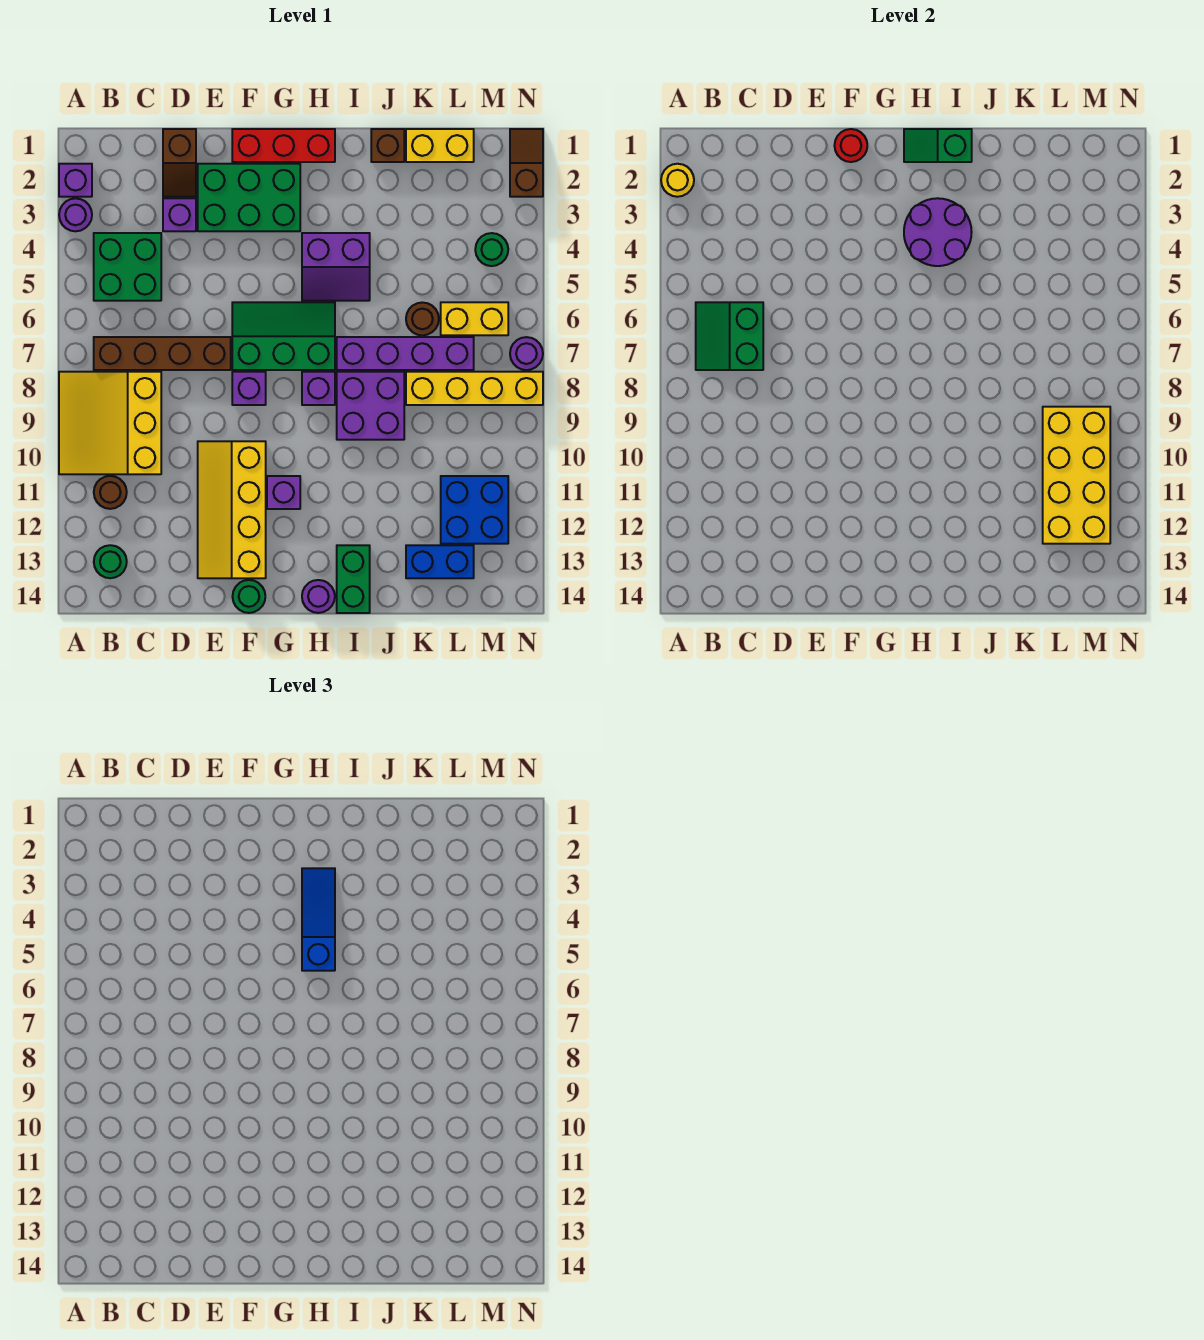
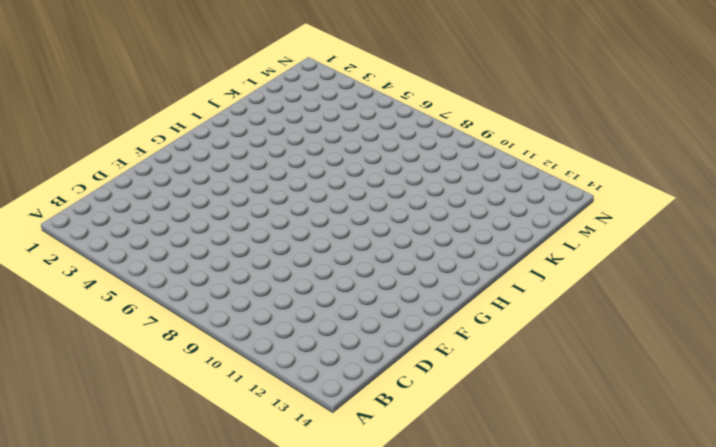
none -> purple brick A2 level 1
none -> purple round brick A3 level 1
none -> yellow slope A8:C10 level 1 top C
none -> green brick B4:C5 level 1

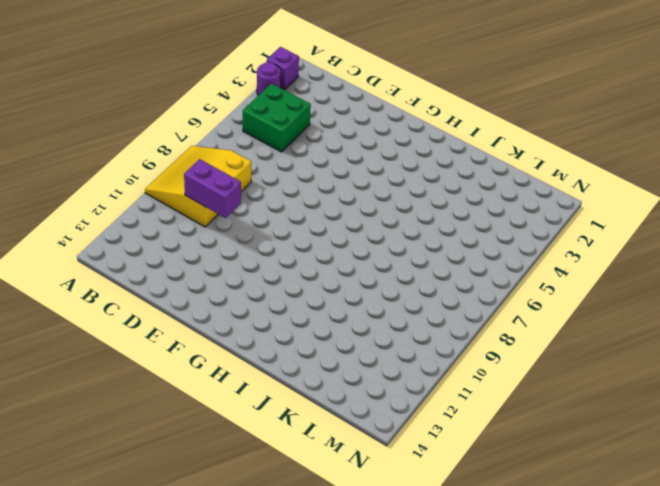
purple brick C10:D10 level 2 -> none
none -> brown brick B7:E7 level 1
none -> brown round brick B11 level 1
none -> green round brick B13 level 1
none -> brown slope D1:D2 level 1 top 1

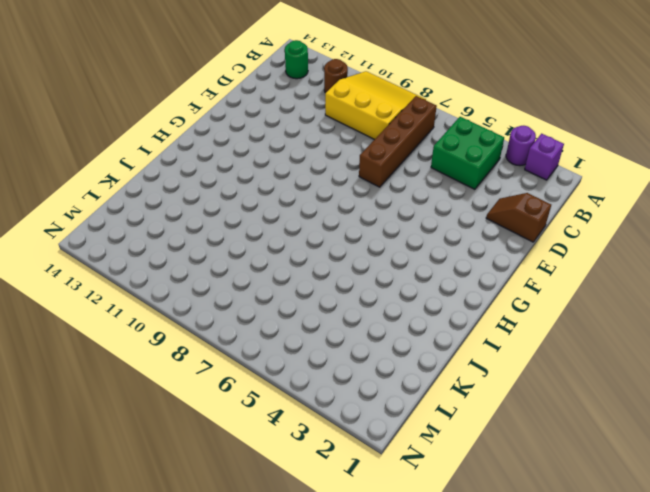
none -> purple brick D3 level 1
none -> green brick E2:G3 level 1
none -> yellow slope E10:F13 level 1 top F
none -> red brick F1:H1 level 1

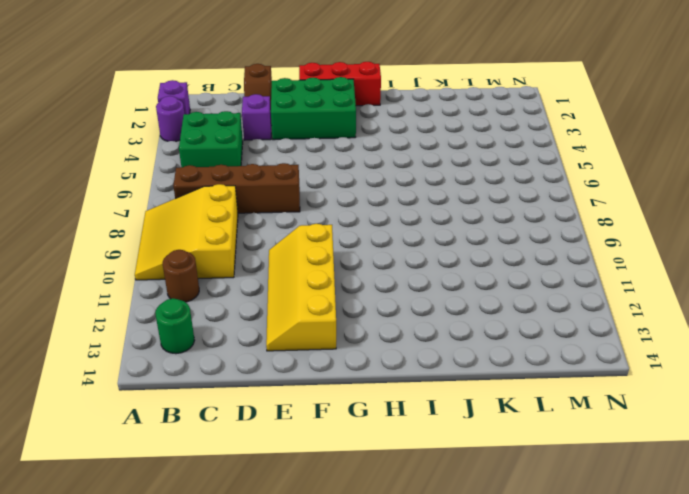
none -> green slope F6:H7 level 1 top 7
none -> purple brick F8 level 1
none -> green round brick F14 level 1
none -> purple brick G11 level 1

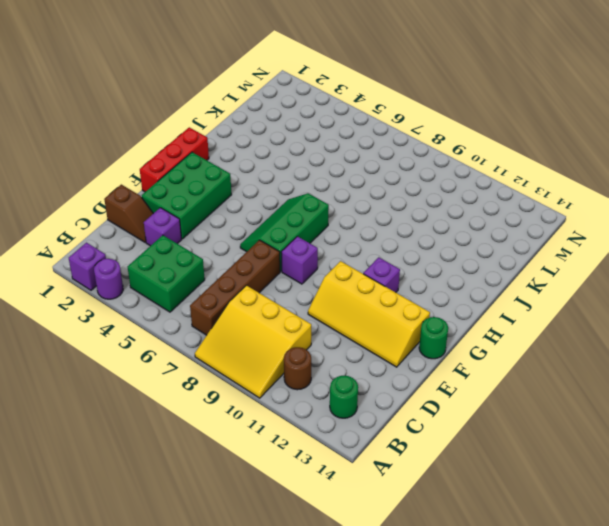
none -> purple slope H4:I5 level 1 top 4
none -> purple brick H8 level 1
none -> purple round brick H14 level 1
none -> purple brick I7:L7 level 1

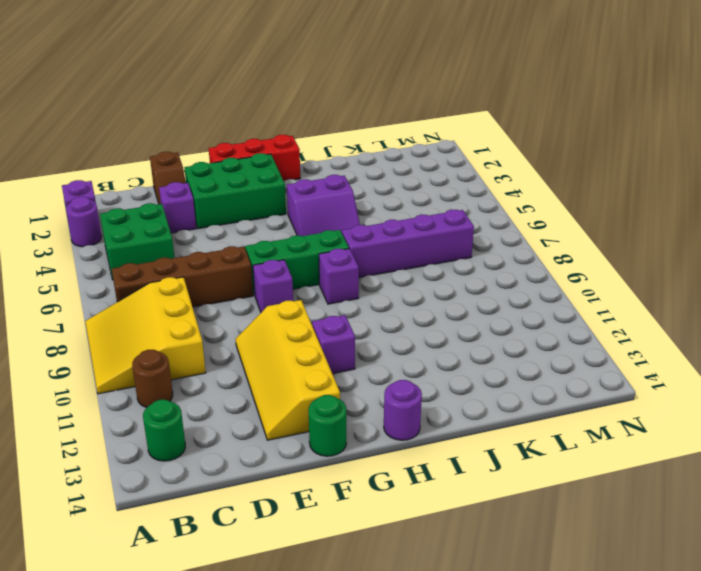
none -> purple brick I8:J9 level 1
none -> green brick I13:I14 level 1
none -> brown brick J1 level 1
none -> yellow brick K1:L1 level 1

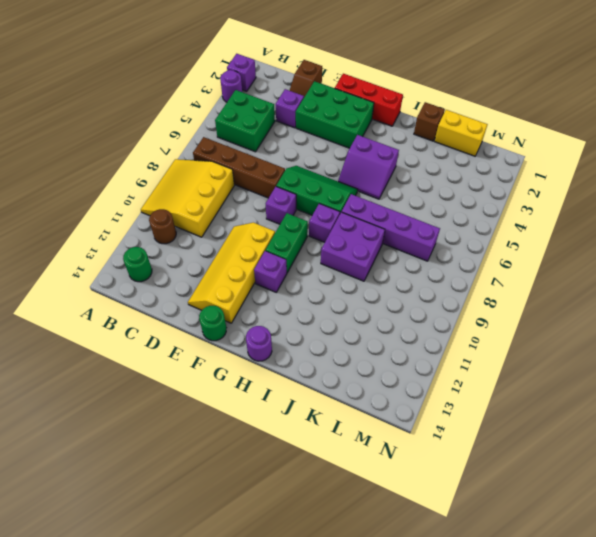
green brick G9:G10 level 1 -> green brick I13:I14 level 1
none -> brown round brick K6 level 1
none -> yellow brick K8:N8 level 1
none -> blue brick K13:L13 level 1
none -> yellow brick L6:M6 level 1

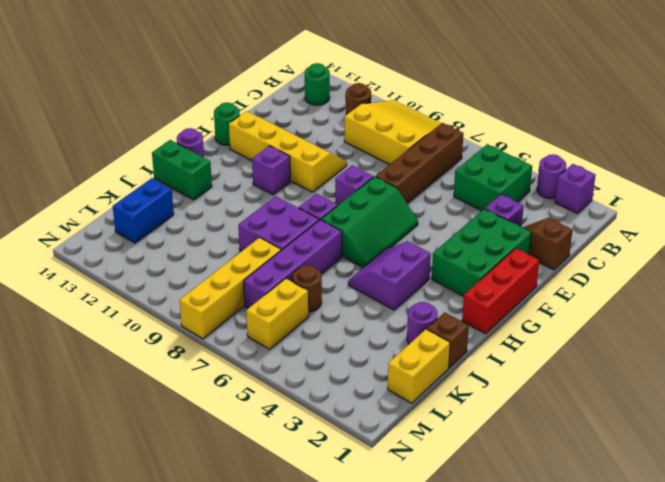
purple round brick J2 level 1 -> purple round brick N7 level 1
none -> blue brick L11:M12 level 1
none -> green round brick M4 level 1
none -> brown slope N1:N2 level 1 top 2
none -> yellow round brick A2 level 2

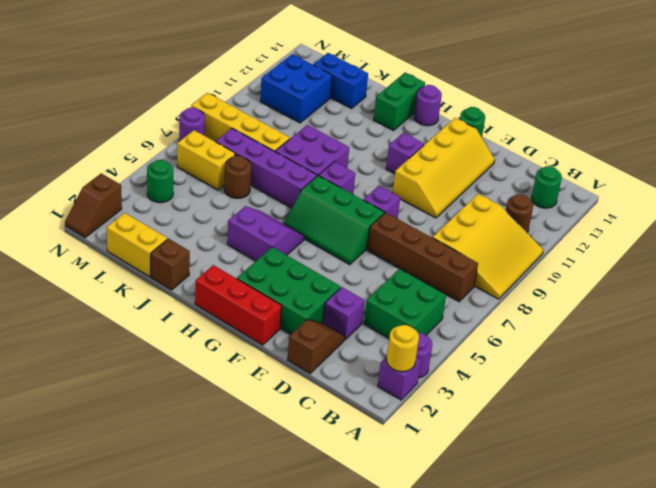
none -> green slope B6:C7 level 2 top C
none -> red round brick F1 level 2
none -> green slope H1:I1 level 2 top I
none -> purple round brick H3:I4 level 2

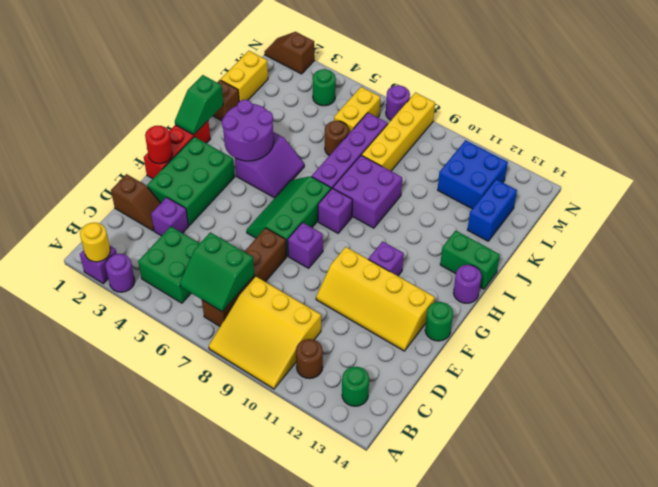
none -> yellow brick L9:M12 level 2
none -> blue slope H3:H5 level 3 top 5

